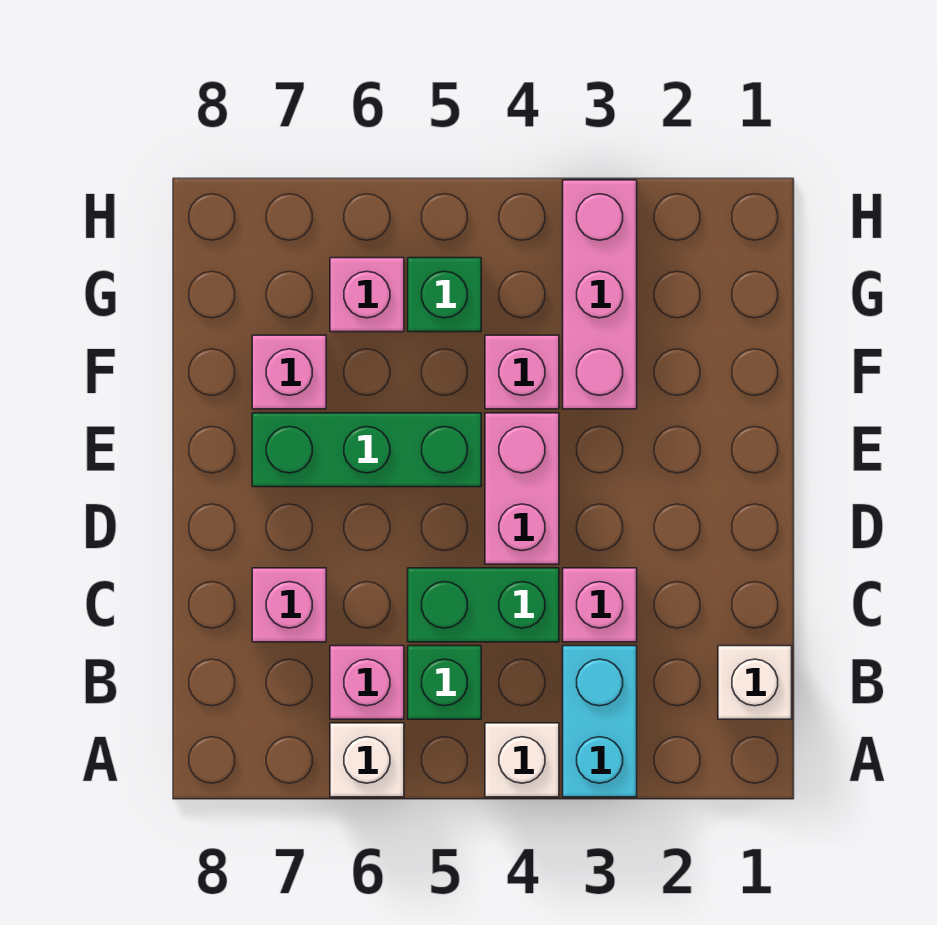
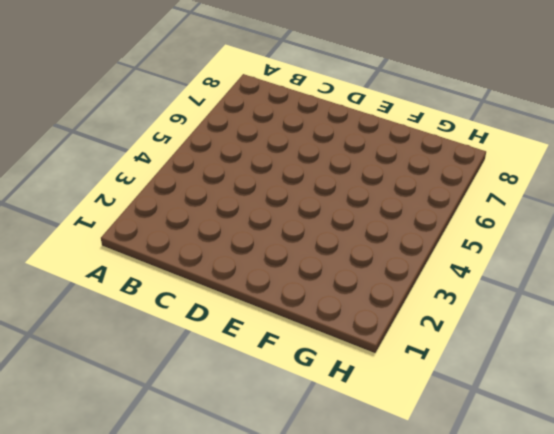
none -> cyan brick A3:B3 level 1
none -> white brick A4 level 1
none -> white brick A6 level 1

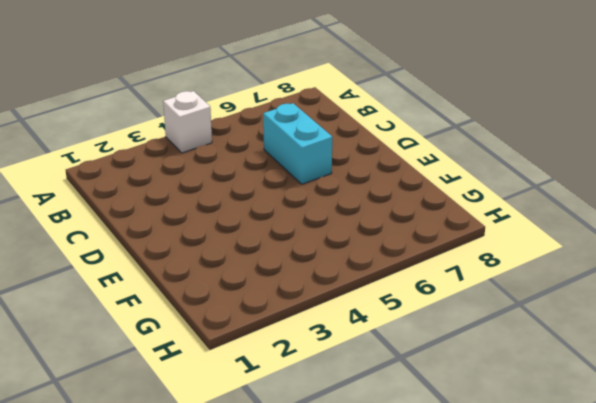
cyan brick C6:D6 level 1 -> cyan brick A3:B3 level 1
none -> white brick A6 level 1
none -> white brick B1 level 1
none -> green brick B5 level 1

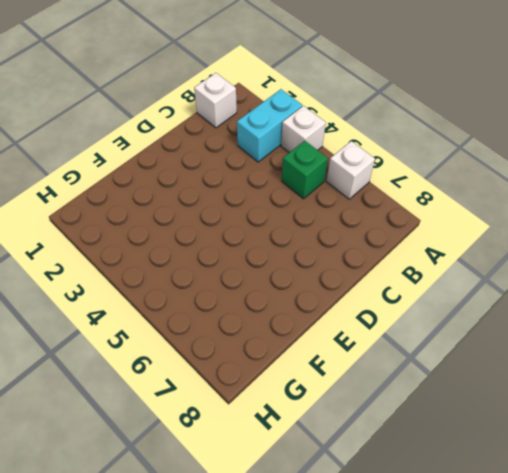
none -> pink brick B6 level 1
none -> pink brick C3 level 1
none -> green brick C4:C5 level 1

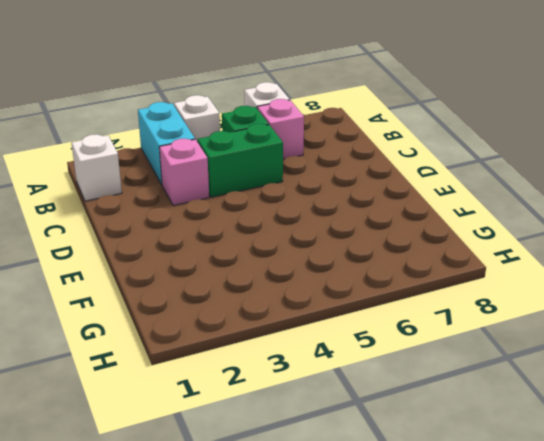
none -> pink brick C7 level 1
none -> pink brick D4:E4 level 1
none -> green brick E5:E7 level 1

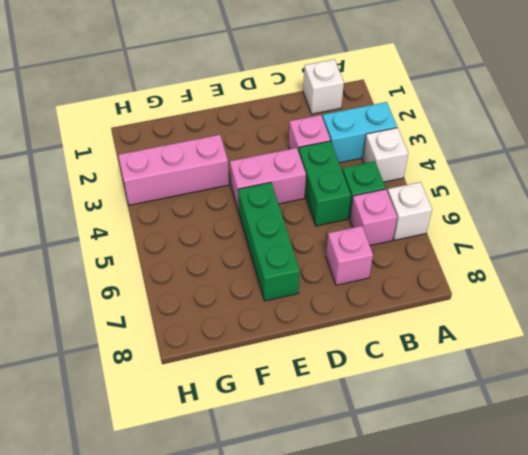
none -> pink brick F4 level 1
none -> pink brick F7 level 1
none -> green brick G5 level 1

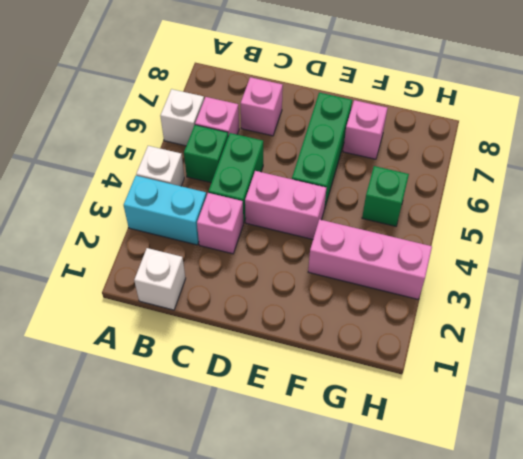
none -> pink brick F4 level 1
none -> pink brick G6 level 1

